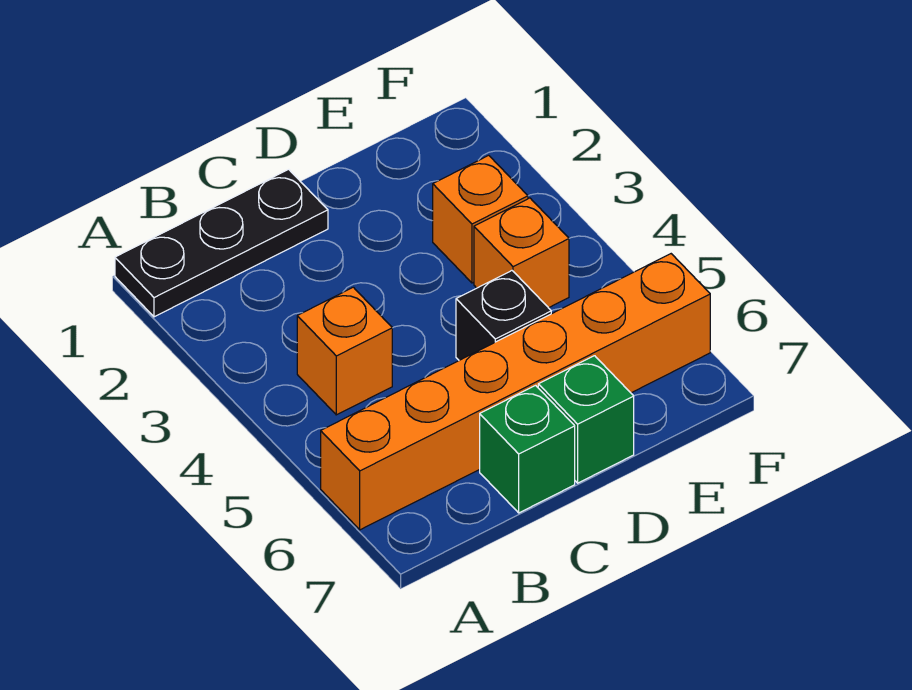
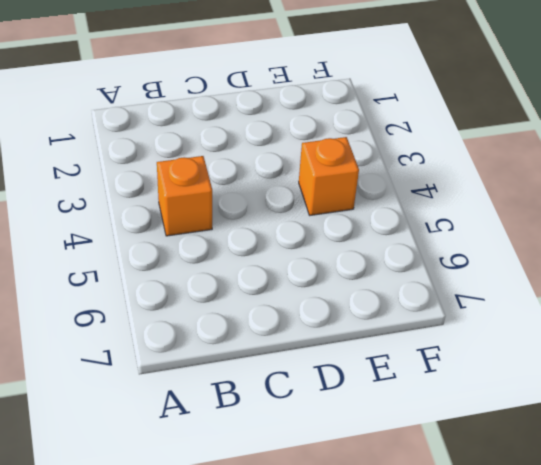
none -> black plate A1:C1 level 1
none -> orange brick A6:F6 level 1

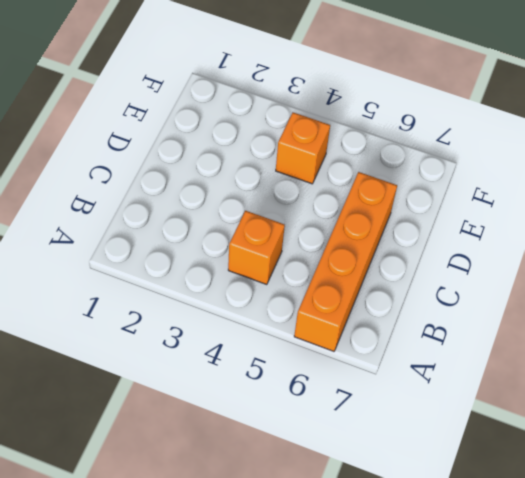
orange brick A6:D6 level 1 -> orange brick A6:F6 level 1
none -> black plate A1:C1 level 1
none -> green brick C7 level 1

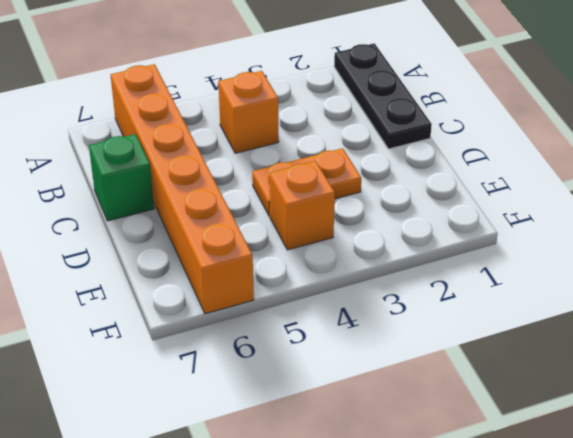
orange plate D3:D4 level 1 -> none
none -> black brick D5 level 1
none -> green brick D7 level 1

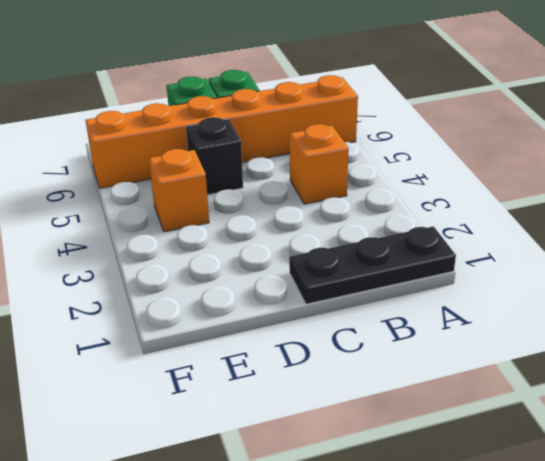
none -> orange brick E3 level 1

